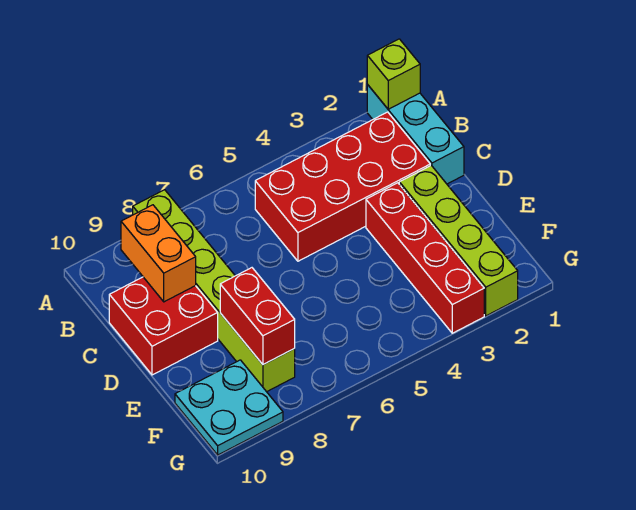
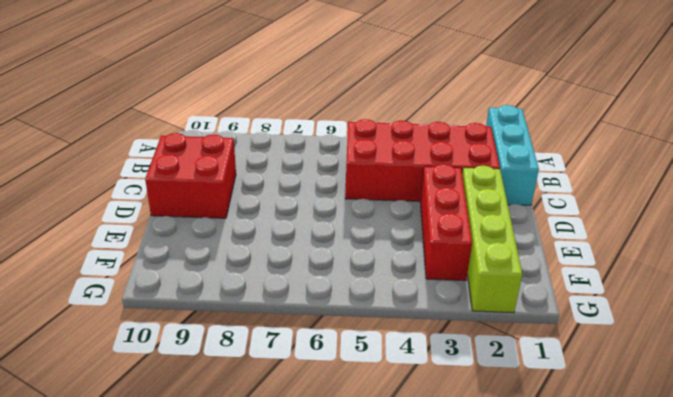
red brick D3:F3 level 1 -> red brick D3:G3 level 1
none -> lime brick A8:F8 level 1
none -> cyan plate F9:G10 level 1

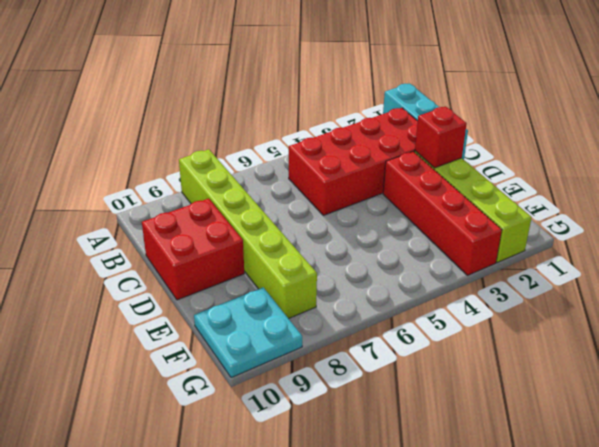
red brick D2 level 2 -> none
none -> lime brick A1 level 2
none -> orange brick B9:C9 level 2

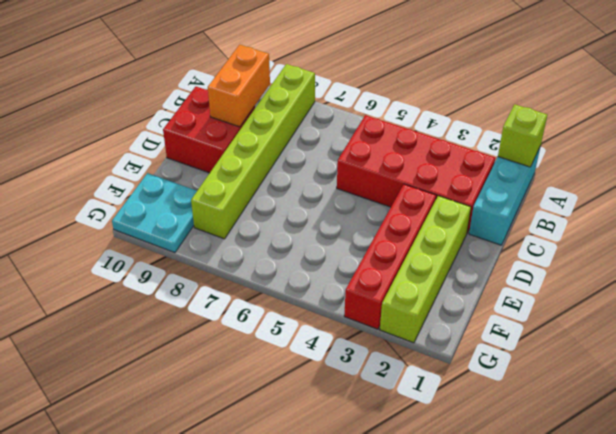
none -> red brick E8:F8 level 2

